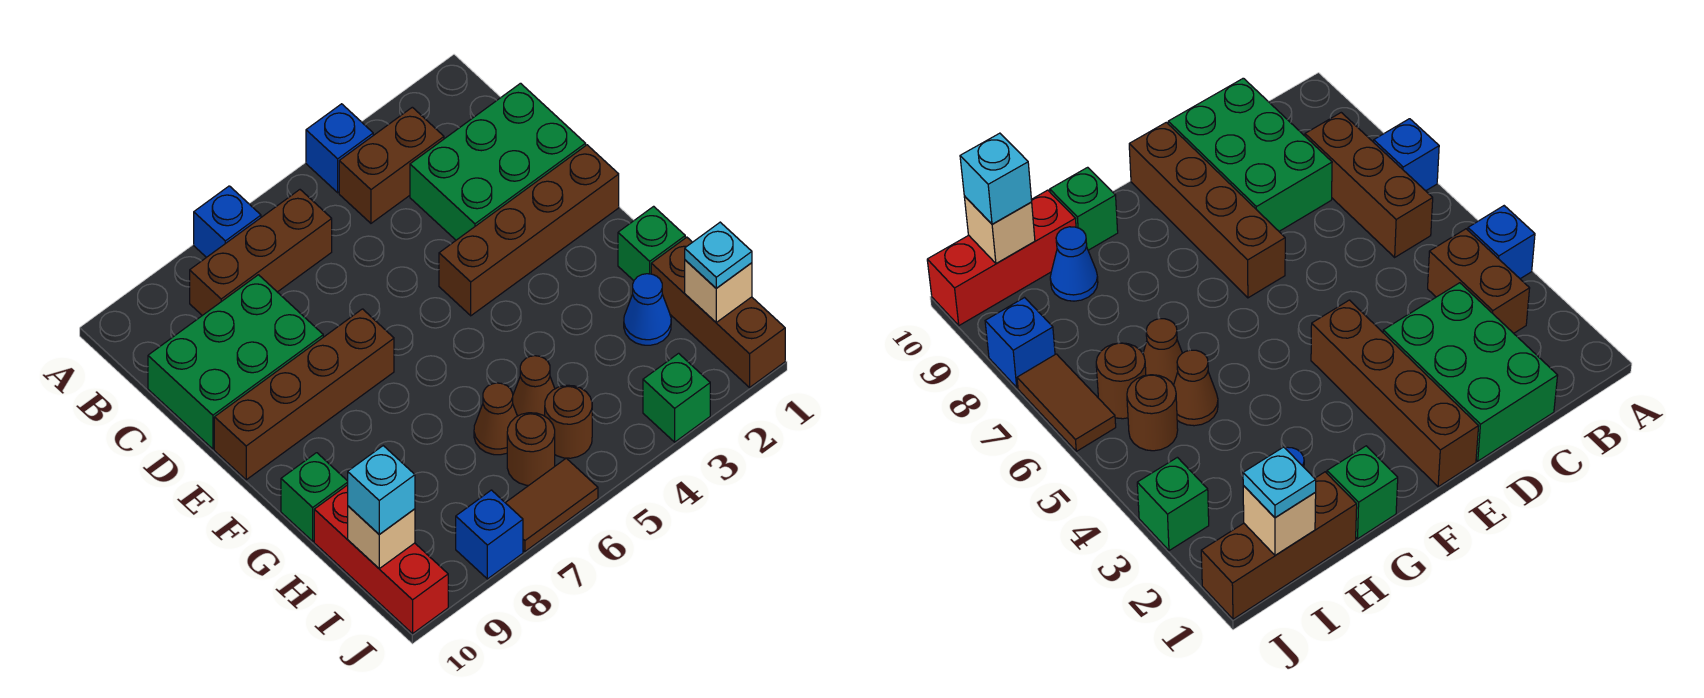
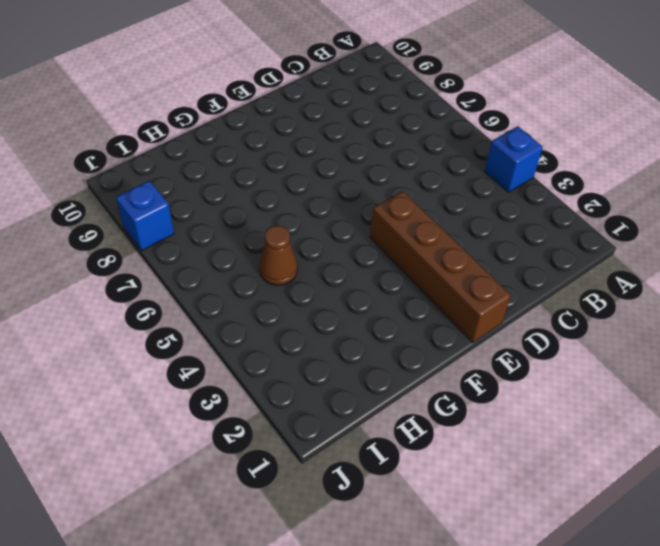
none -> blue brick A7 level 1
none -> brown brick B3:B4 level 1
none -> brown brick B6:B8 level 1

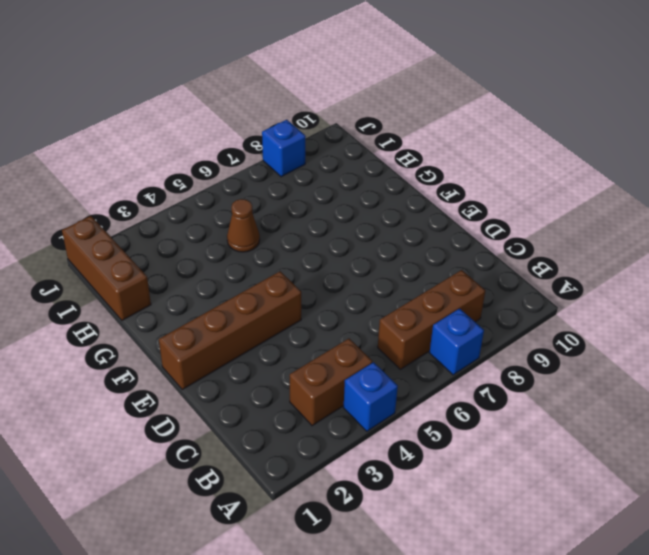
none -> green brick C1:D3 level 1
none -> green brick C8:D10 level 1
none -> brown brick E7:E10 level 1

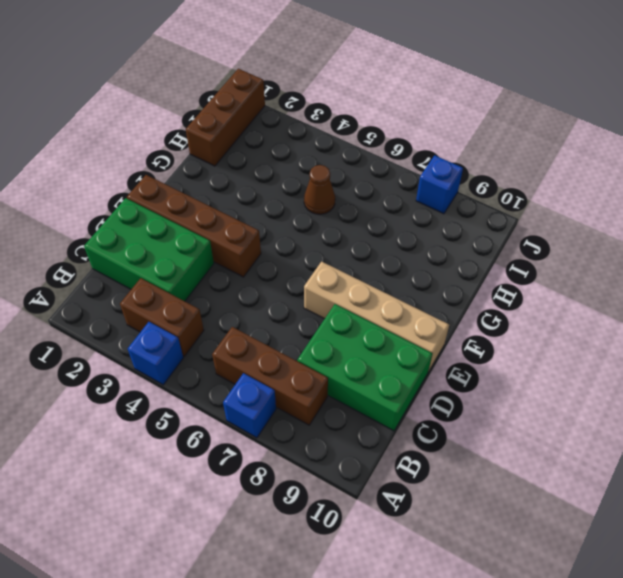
tan brick E7:E10 level 1 -> brown brick E7:E10 level 1
none -> green brick G1 level 1
none -> green brick G10 level 1
none -> blue cone H2 level 1

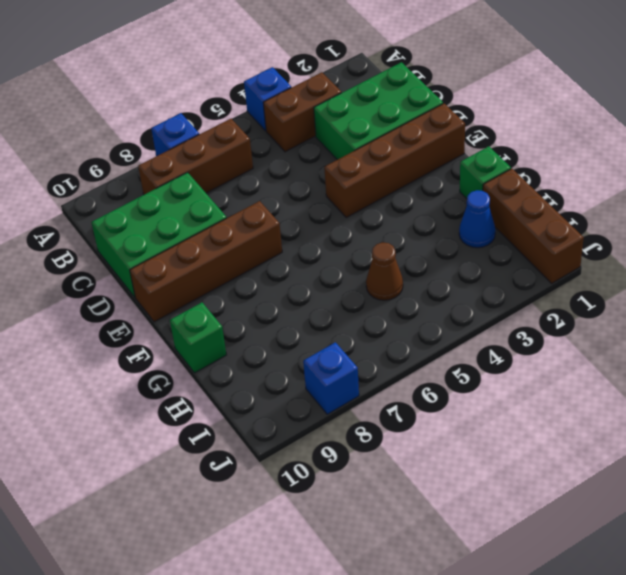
none -> brown cone H6 level 1
none -> blue cone H9 level 1
none -> red brick H10:J10 level 1

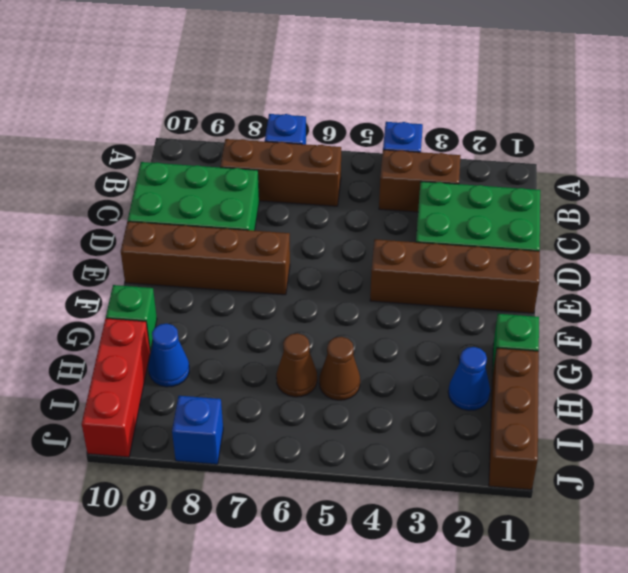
none -> brown round brick I5 level 1
none -> brown round brick I6 level 1
none -> green brick J3 level 1

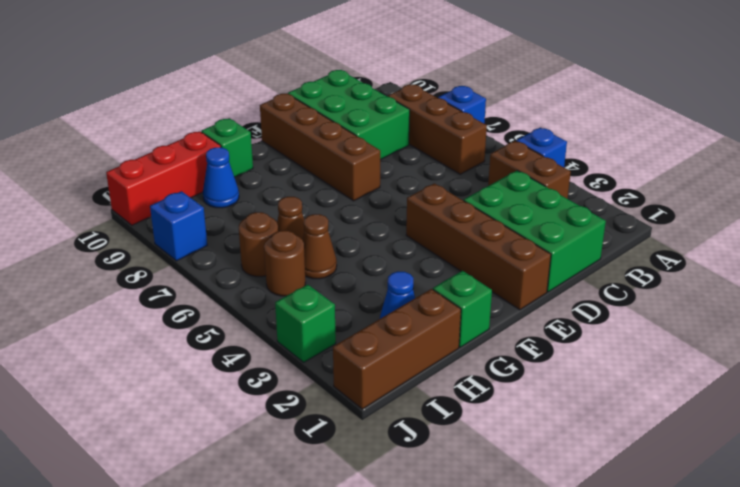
none -> brown tile J6:J7 level 1
none -> tan brick I1 level 2
none -> tan brick I10 level 2

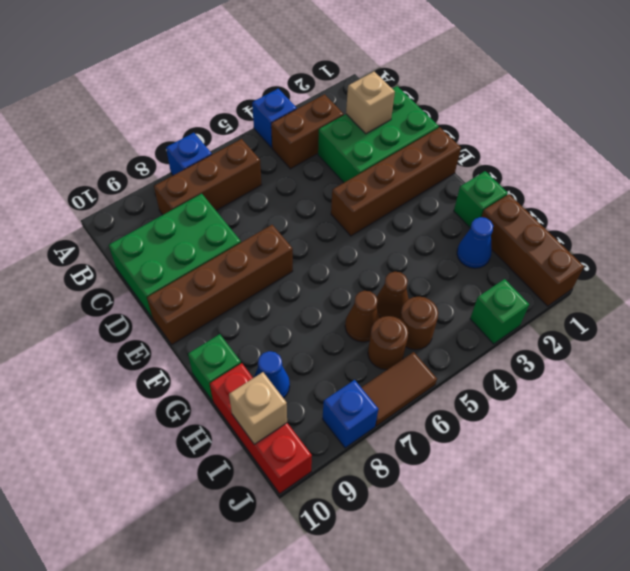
tan brick C2 level 2 -> tan brick I1 level 2
none -> cyan plate I1 level 3
none -> cyan brick I10 level 3

